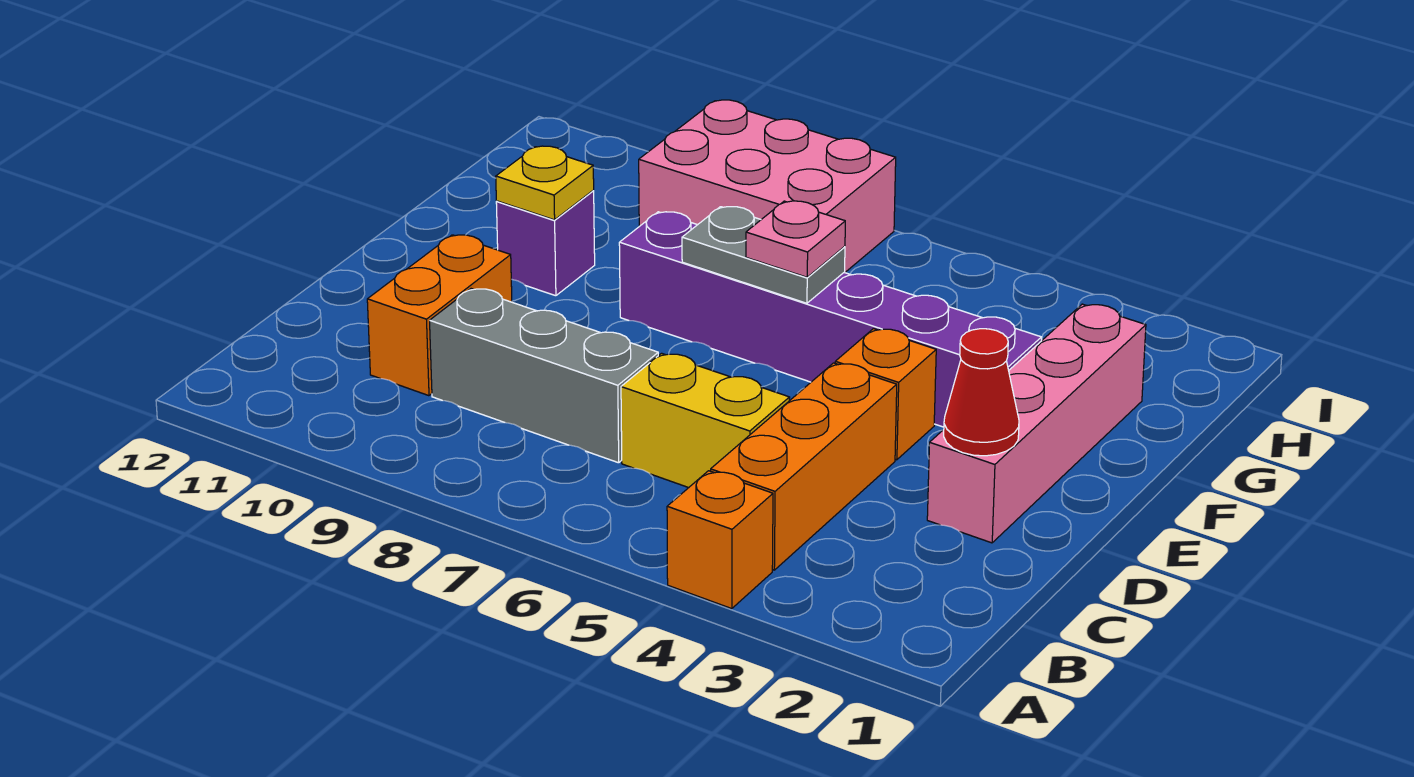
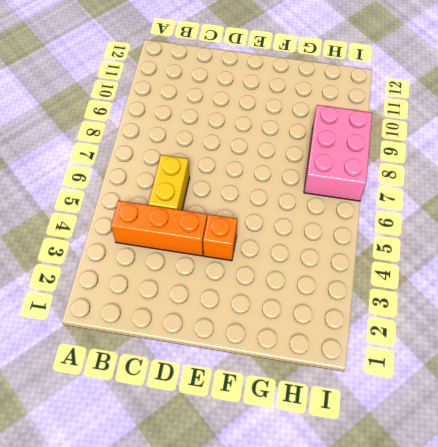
none -> orange brick A4 level 1
none -> grey brick C7:C9 level 1
none -> orange brick C10:D10 level 1

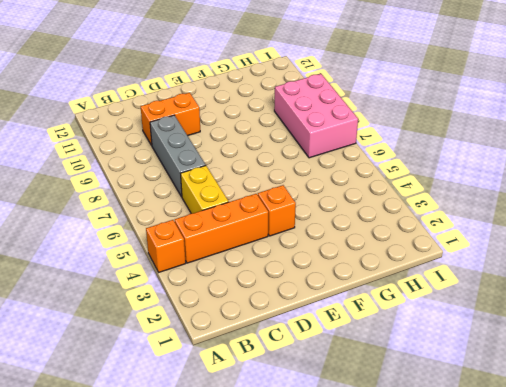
none -> pink brick D2:G2 level 1
none -> purple brick F3:F8 level 1
none -> purple brick F10 level 1

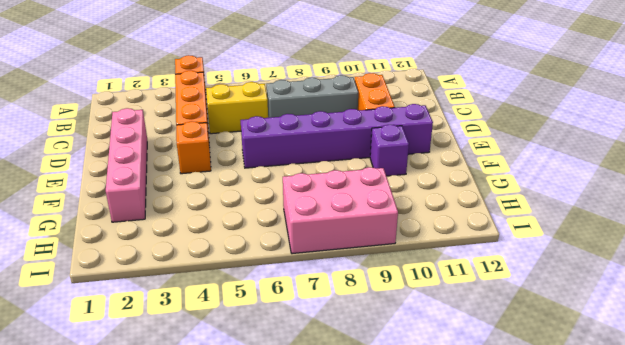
purple brick E6:E11 level 1 -> purple brick F3:F8 level 1
none -> red cone D2 level 2
none -> grey plate F6:F7 level 2
none -> yellow plate F10 level 2

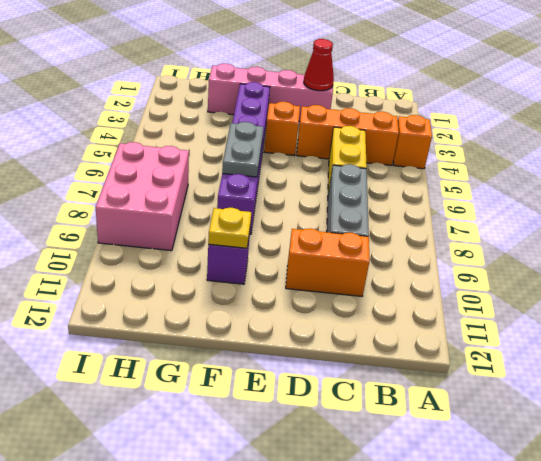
none -> pink plate F6 level 3

